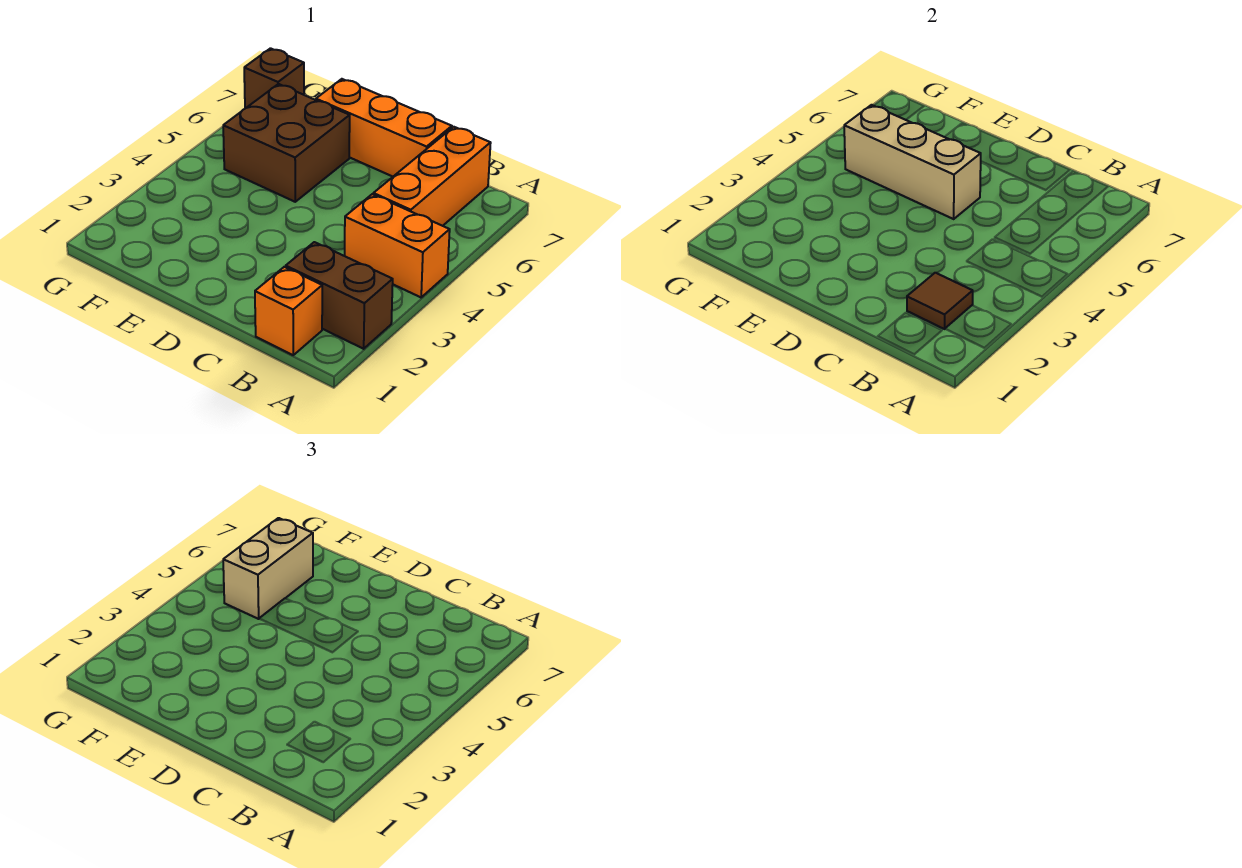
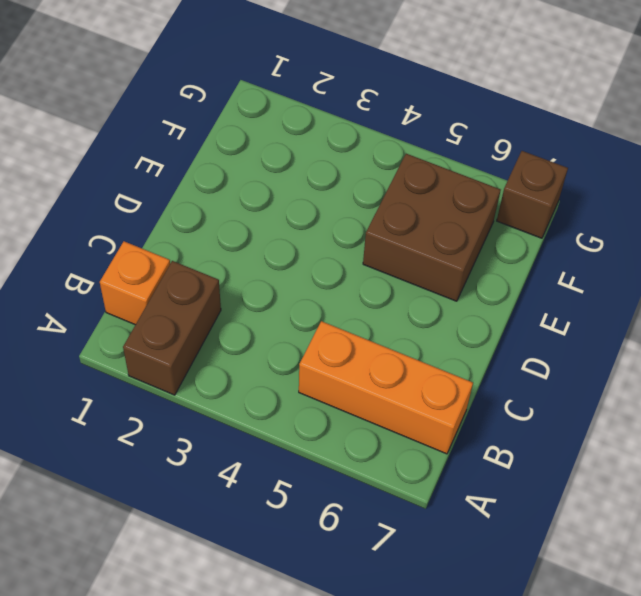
none -> orange brick A4:B4 level 1
none -> orange brick C7:E7 level 1

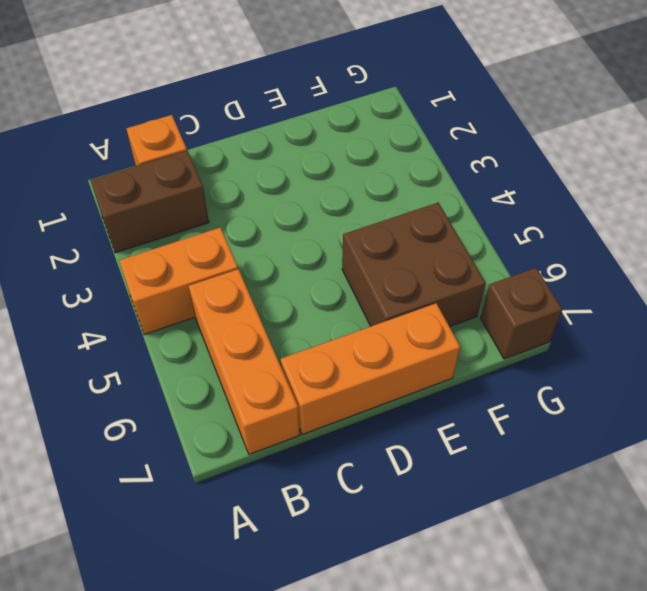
none -> brown tile B2 level 2
none -> tan brick D5:F5 level 2

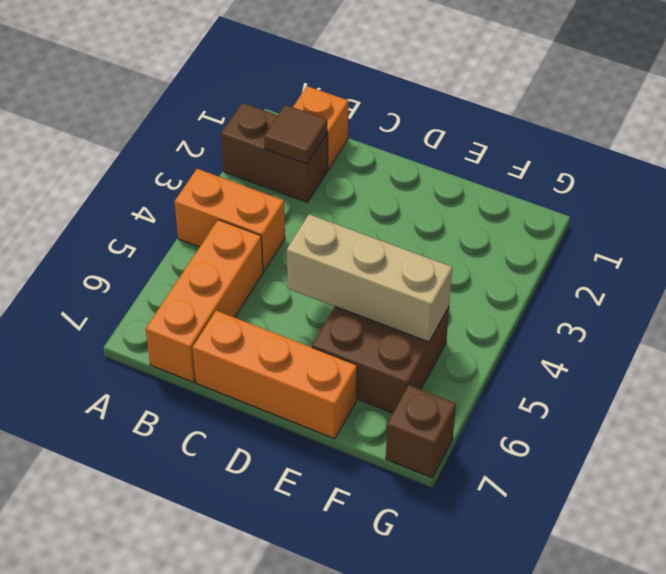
none -> tan brick F5:F6 level 3

